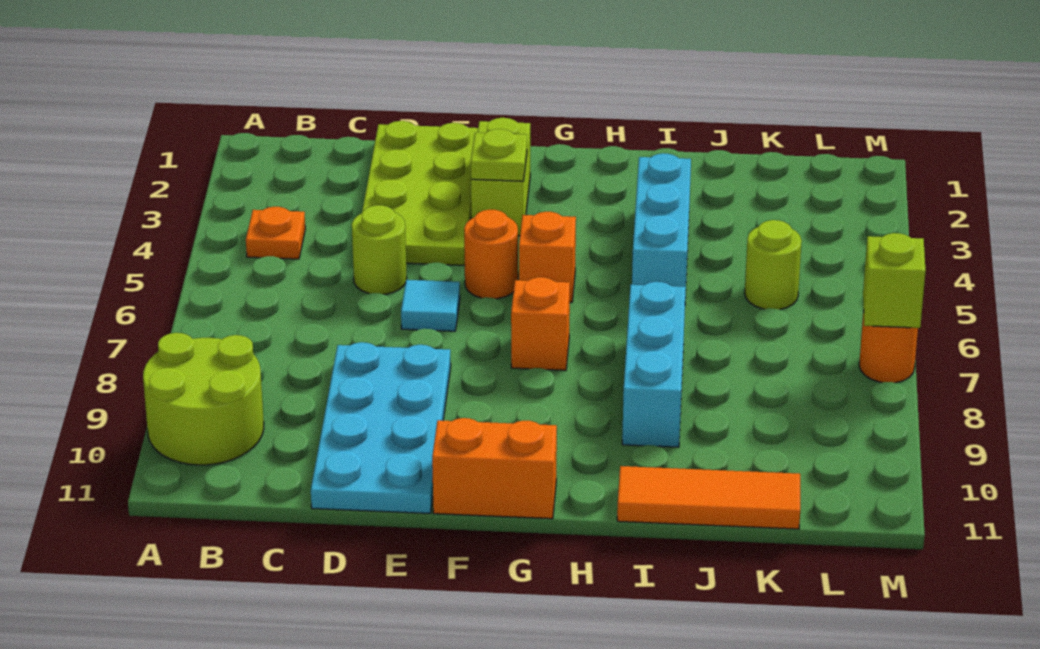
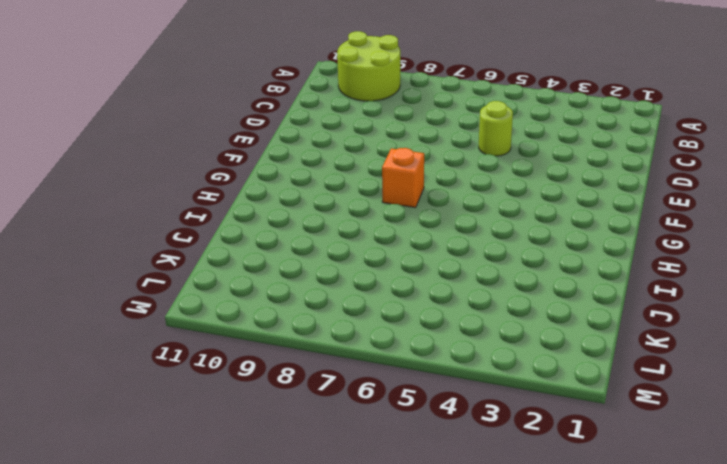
none -> orange plate B4 level 1
none -> lime plate D1:E4 level 1
none -> cyan plate D8:E11 level 1

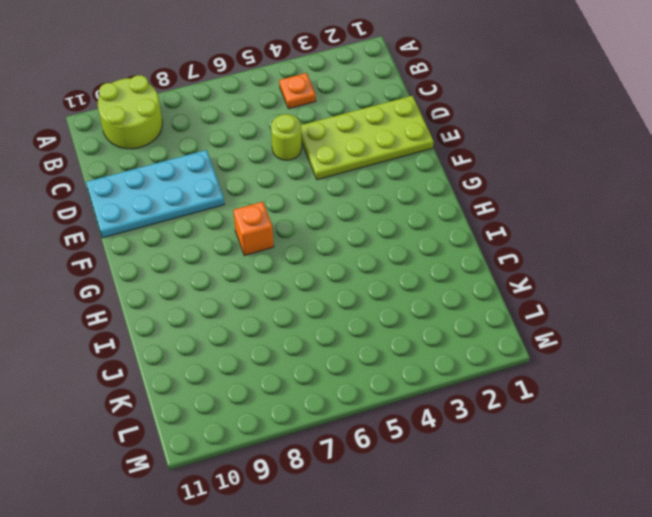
none -> cyan tile E6 level 1
none -> lime brick F2:F3 level 1
none -> orange round brick F5 level 1

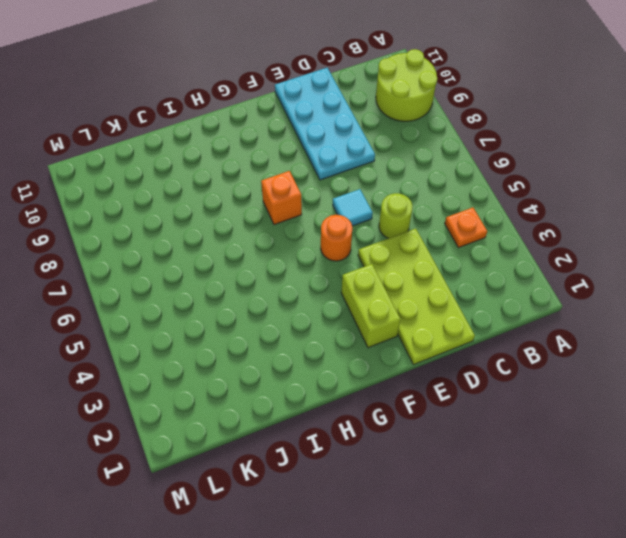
none -> orange brick F11:G11 level 1
none -> orange brick G5 level 1
none -> cyan brick I3:I5 level 1

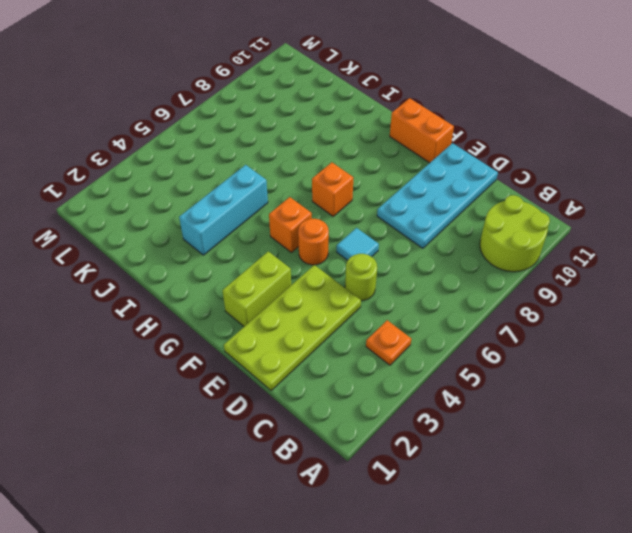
none -> cyan brick I7:I9 level 1
none -> orange tile I11:K11 level 1
none -> lime round brick K5 level 1

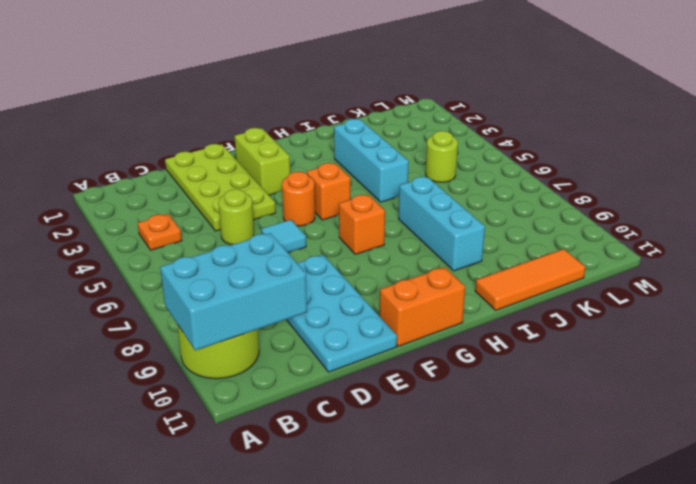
cyan brick A9:C10 level 2 -> none
none -> orange round brick M7 level 1
none -> lime plate F3 level 2
none -> lime brick M7 level 2

